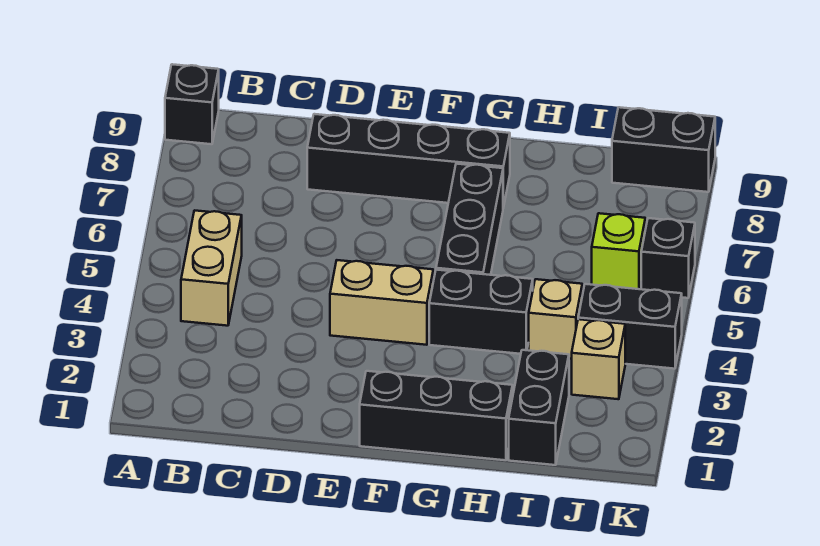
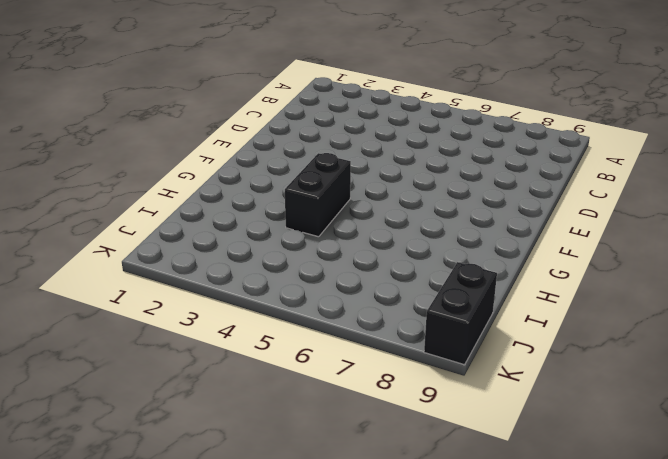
none -> black brick A9 level 1
none -> tan brick B4:B5 level 1
none -> black brick D8:G8 level 1

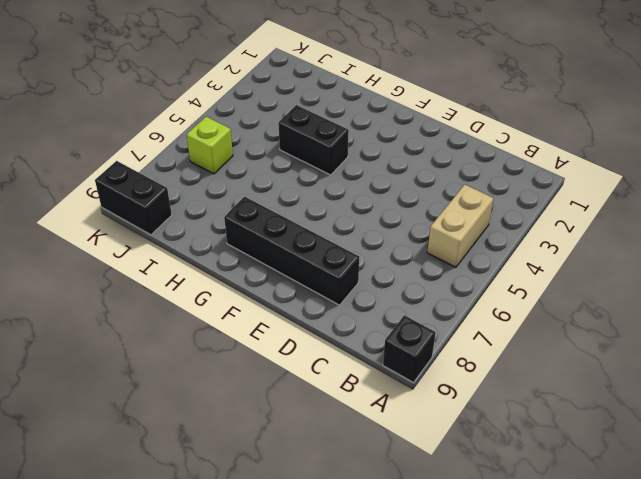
none -> tan brick E4:F4 level 1
none -> black brick F1:H1 level 1
none -> black brick G5:G7 level 1

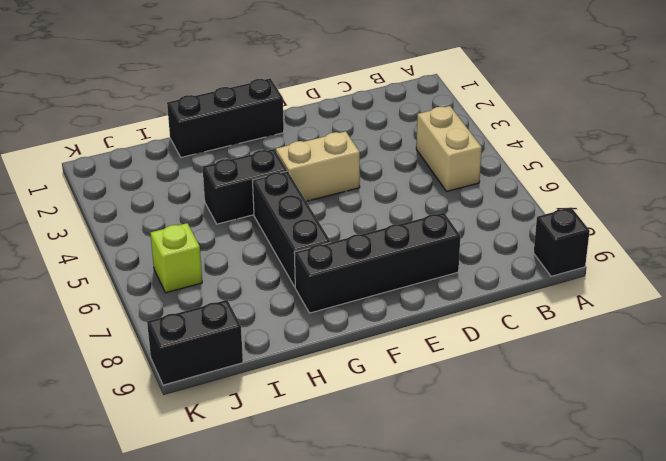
none -> black brick I1:I2 level 1
none -> tan brick I4 level 1
none -> tan brick J3 level 1

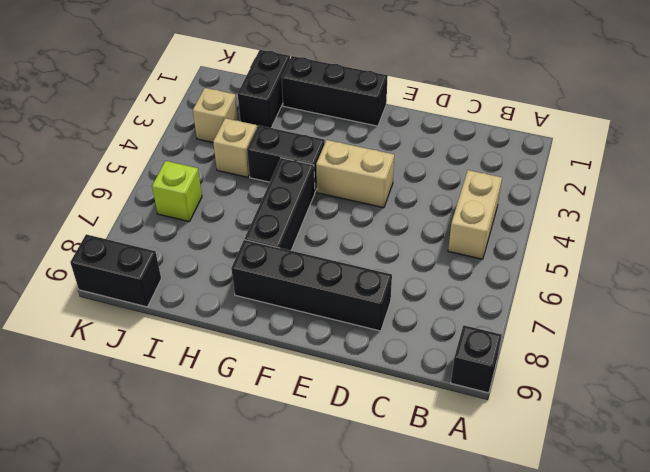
none -> black brick J4:K4 level 1
none -> black brick K6 level 1

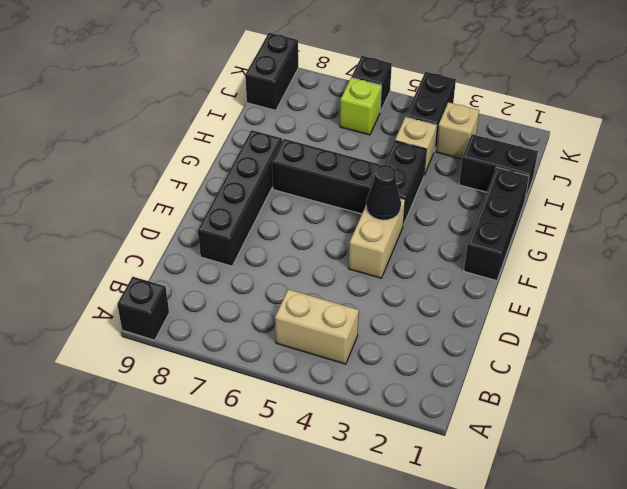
black cone F4 level 2 -> none

